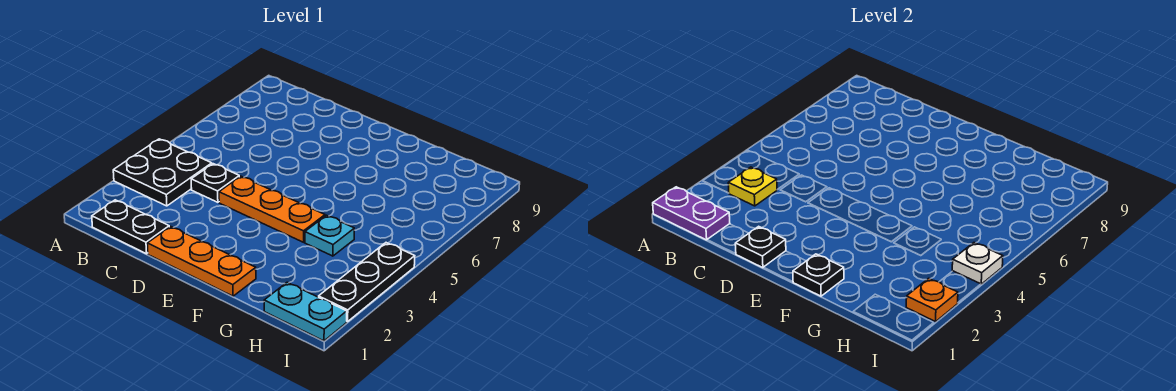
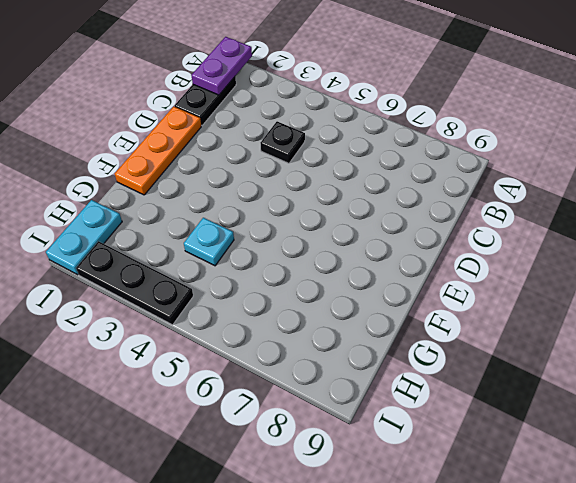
none -> black plate A3:B4 level 1
none -> orange plate D4:F4 level 1
none -> yellow plate B3 level 2

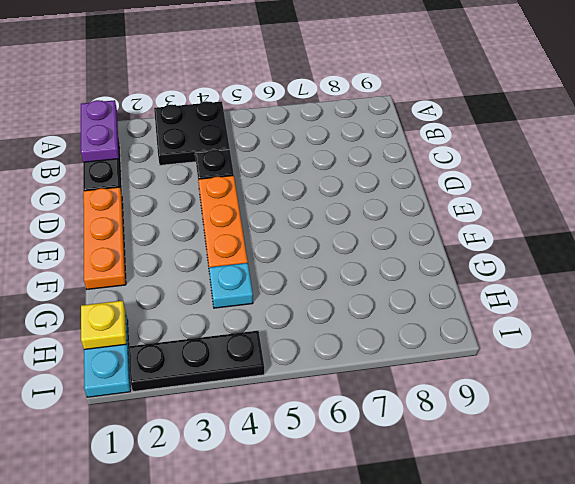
yellow plate H1 level 2 -> yellow plate B3 level 2
none -> black plate D1 level 2
none -> black plate F1 level 2
none -> orange plate I2 level 2

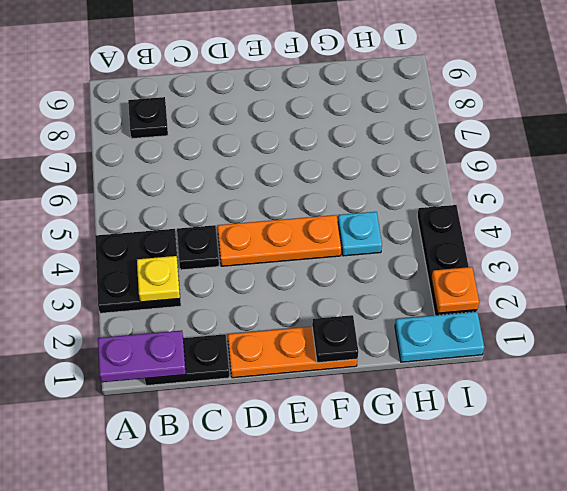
black plate B8 level 1 -> black plate D1 level 2
none -> white plate I4 level 2

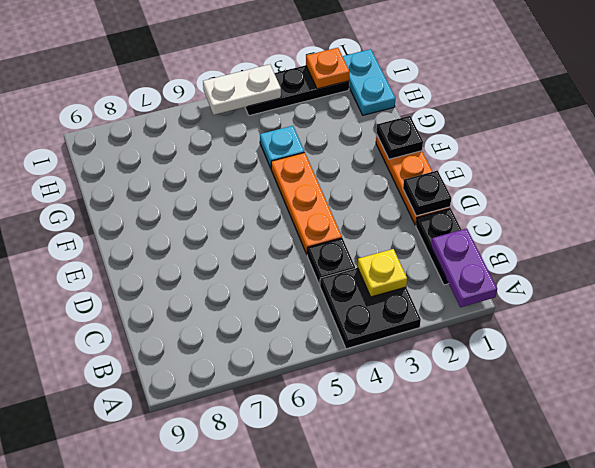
white plate I4:I5 level 2 -> white plate I4 level 2

